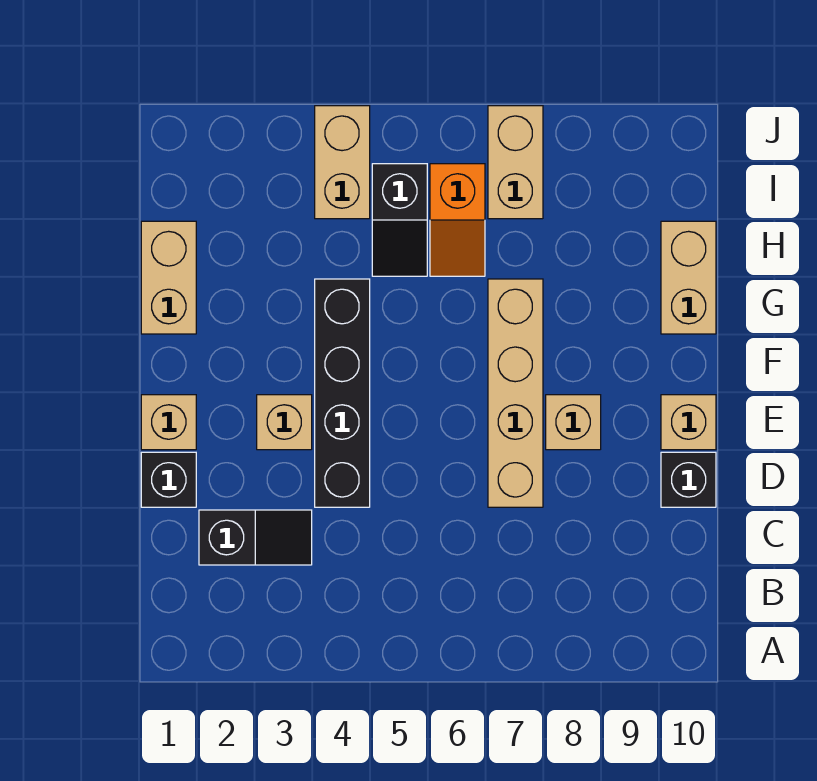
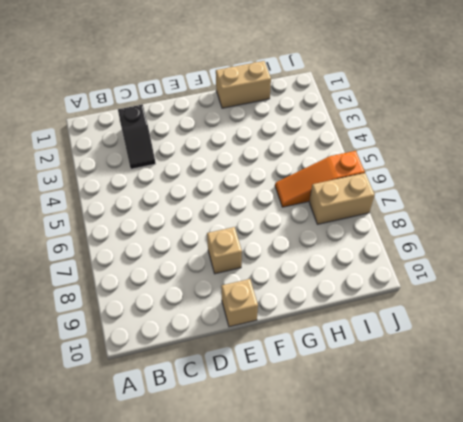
orange slope H6:J6 level 1 top J -> orange slope H6:I6 level 1 top I
none -> black brick D1 level 1
none -> black brick D4:G4 level 1
none -> tan brick D7:G7 level 1

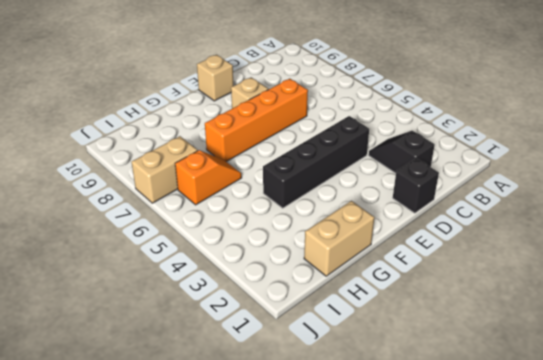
orange brick D7:G7 level 1 -> tan brick D7:G7 level 1
none -> black brick D10 level 1
none -> tan brick E1 level 1
none -> tan brick E3 level 1

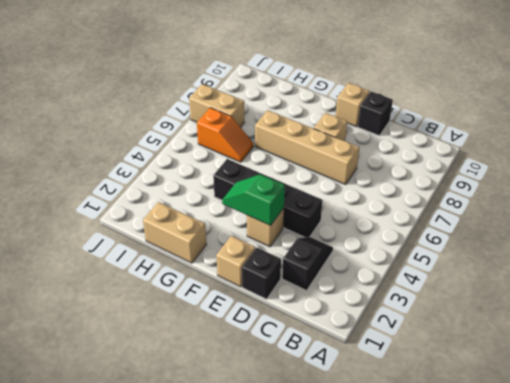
green slope E3:F3 level 2 top E -> none
none -> tan brick G10:H10 level 1
none -> black slope H5:I5 level 1 top I
none -> tan brick I4:J4 level 1

